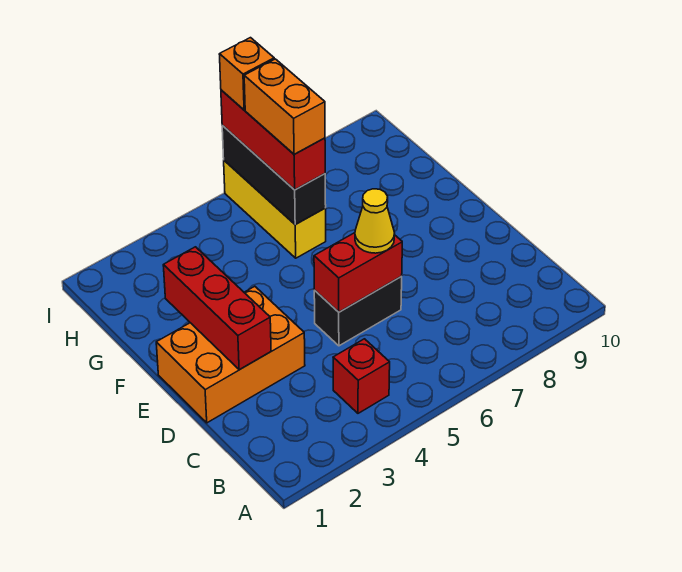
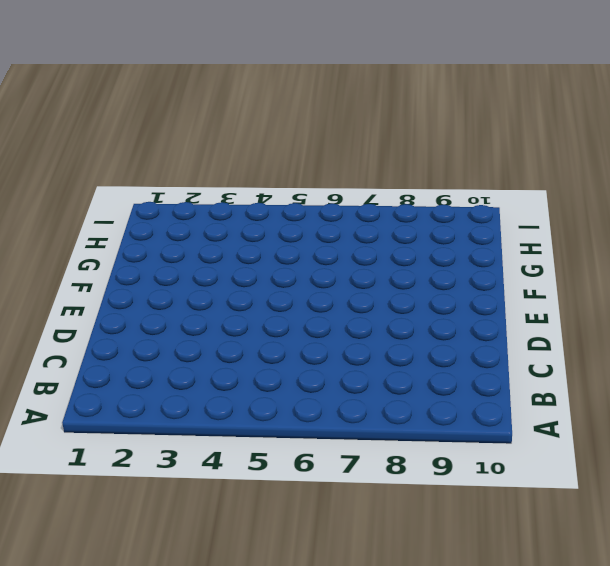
none -> red brick B4 level 1
none -> orange brick D1:E3 level 1

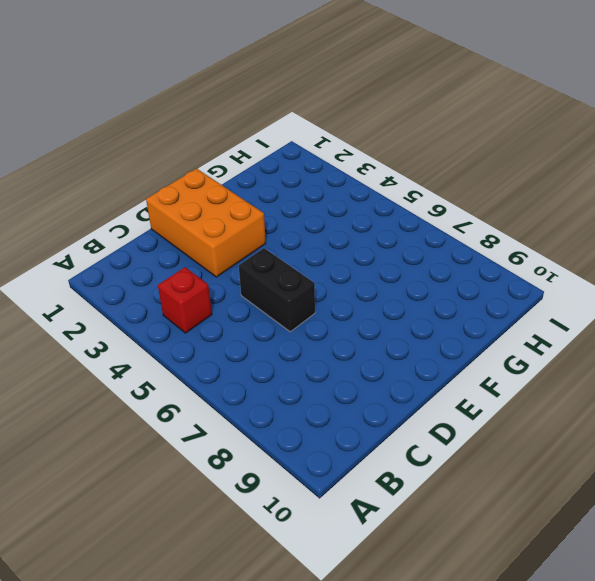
none -> yellow brick G6:I6 level 1
none -> red brick D2:F2 level 2

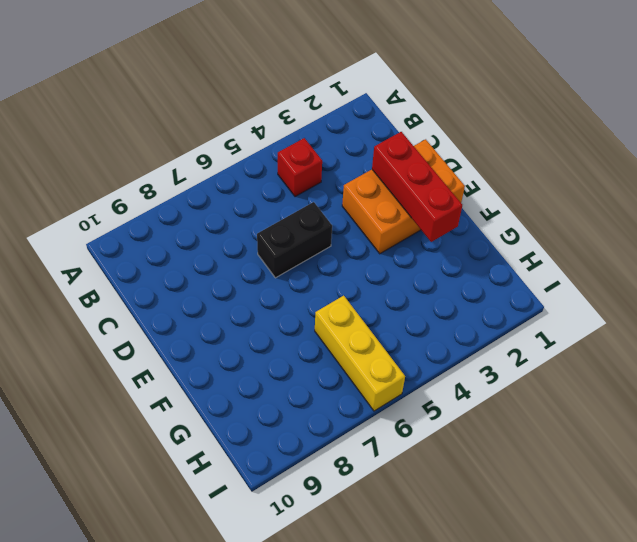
none -> red brick D5:D6 level 2
none -> black brick G6:I6 level 2

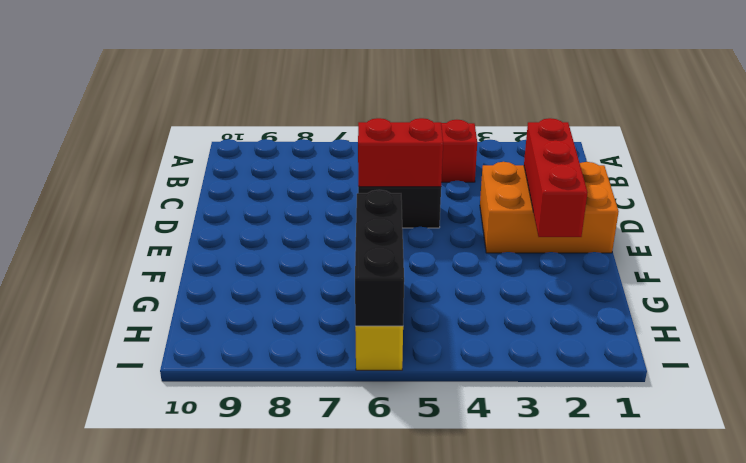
none -> yellow cone D6 level 3
none -> red brick G6:I6 level 3

